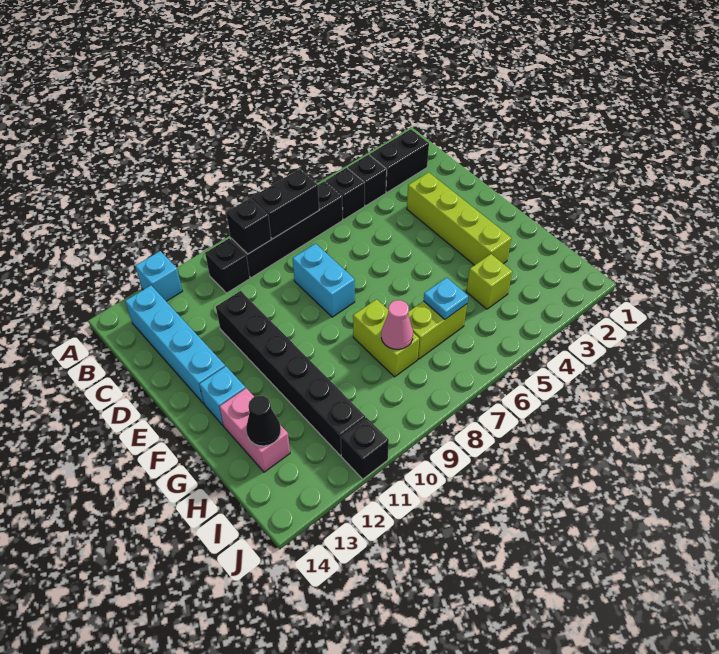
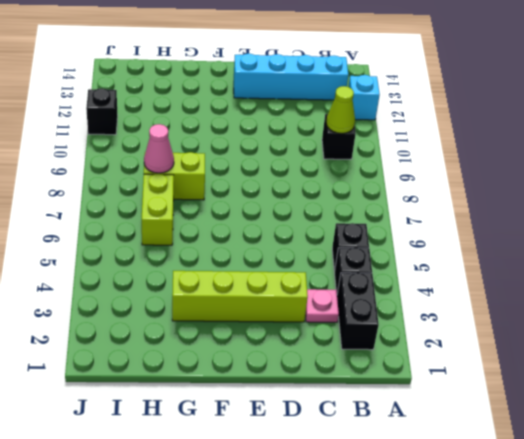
lime cone B10 level 2 -> none
pink plate C3 level 1 -> none
none -> black brick B6:B9 level 1
none -> cyan brick D8:E8 level 1
none -> black brick D11:I11 level 1

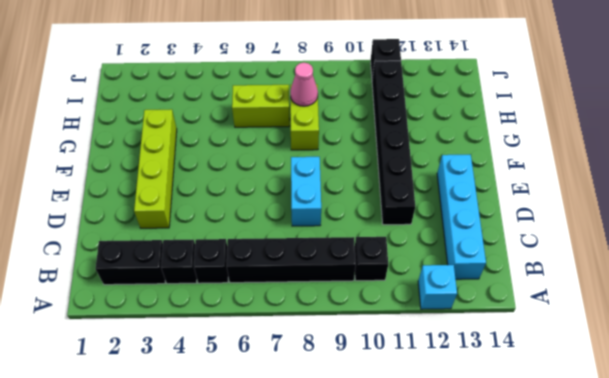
none -> cyan brick F13 level 1
none -> pink brick G13:H13 level 1
none -> lime brick H4 level 1

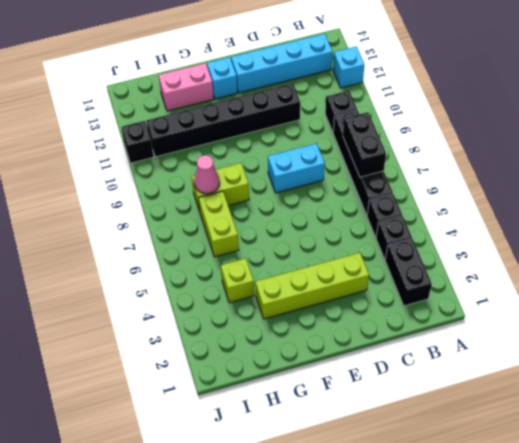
none -> black brick B9 level 2
none -> cyan plate H6 level 2
none -> black cone H13 level 2

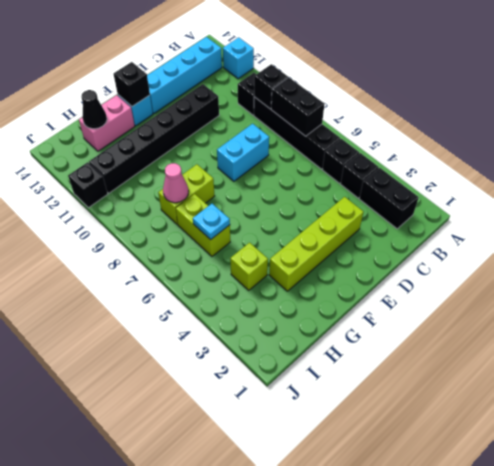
black brick F13 level 2 -> none

